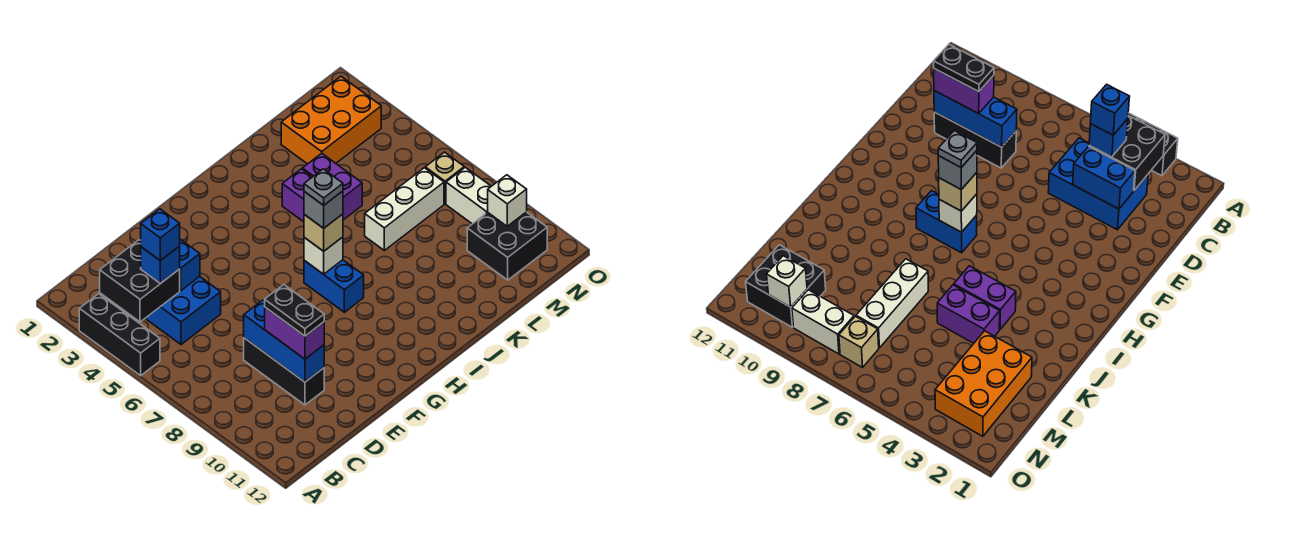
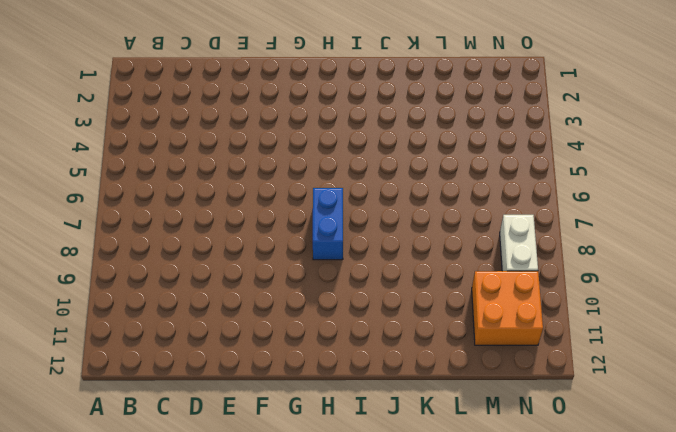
orange brick M10:N11 level 1 -> black brick M10:N11 level 1
none -> black brick A3:A5 level 1
none -> blue brick C3:D5 level 1
none -> black brick D8:D10 level 1

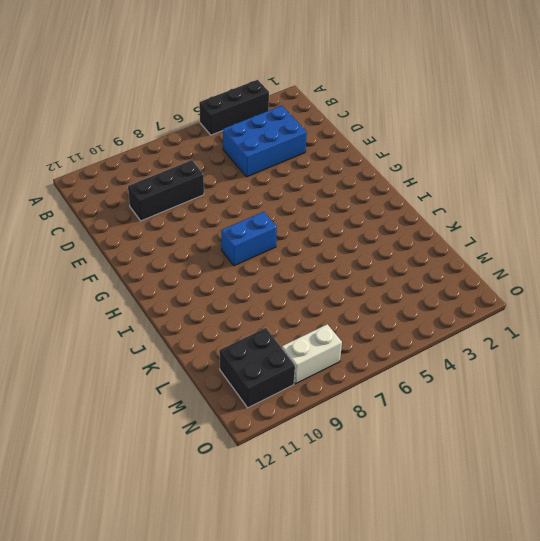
none -> purple brick J4:J5 level 1
none -> purple brick K4:K5 level 1
none -> white brick K7:M7 level 1

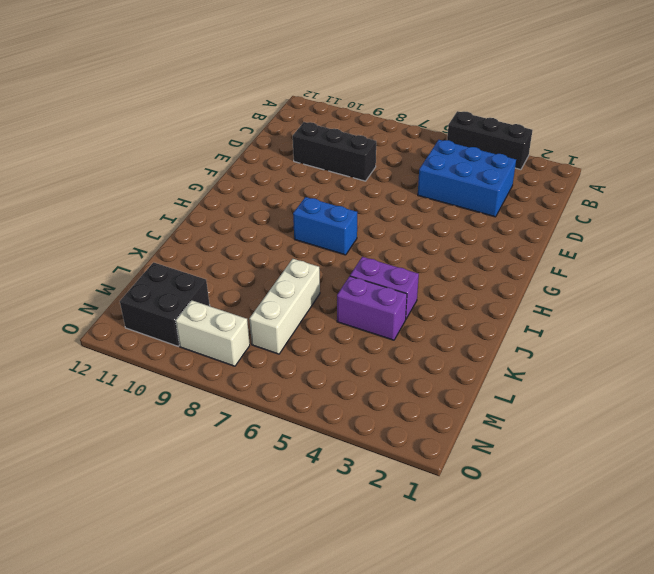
none -> orange brick L2:N3 level 1
none -> tan brick N7 level 1
none -> black brick B3:C4 level 2

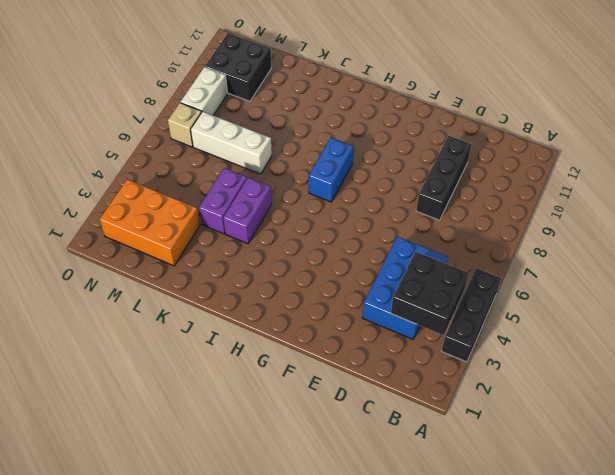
none -> blue brick D3:D4 level 2
none -> blue brick D8:D10 level 2
none -> white brick H7 level 2

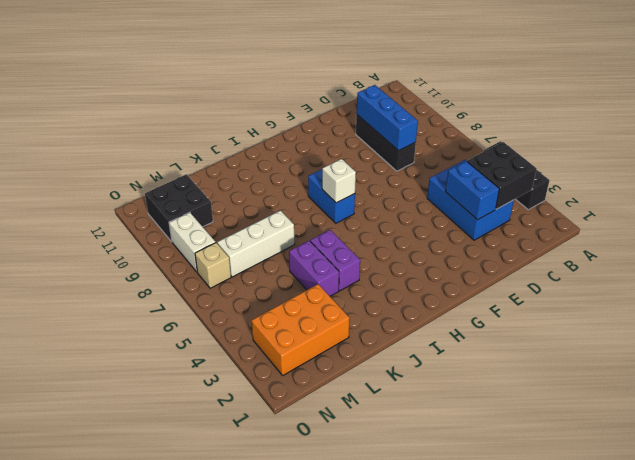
none -> white brick N10 level 2
none -> blue brick C4 level 3
none -> purple brick D9:D10 level 3

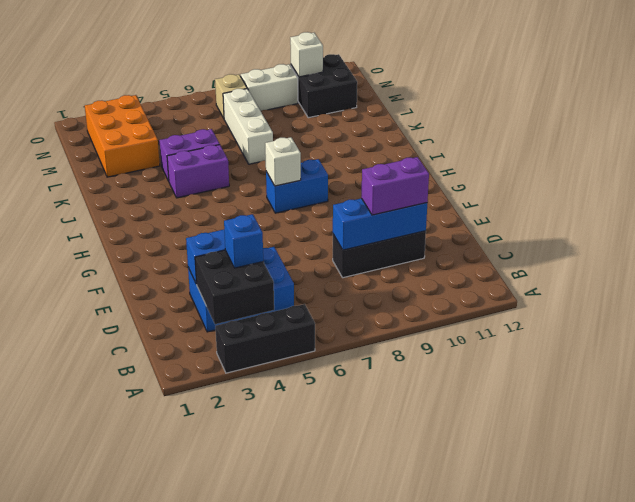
none -> tan brick H7 level 3
none -> blue brick C4 level 4
none -> black plate D9:D10 level 4

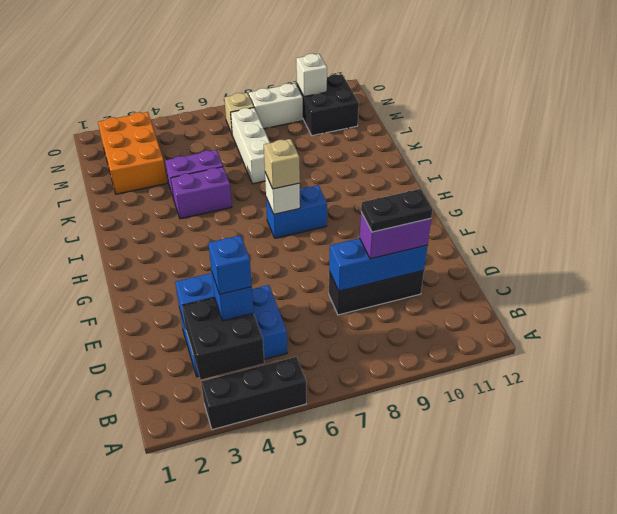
none -> grey brick H7 level 4
none -> grey plate H7 level 5

